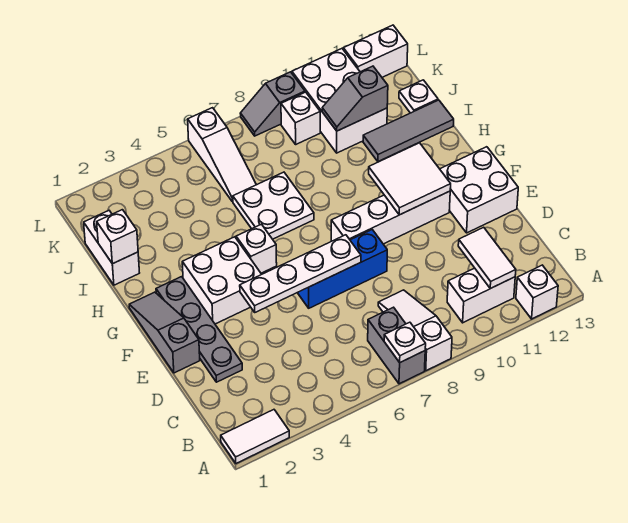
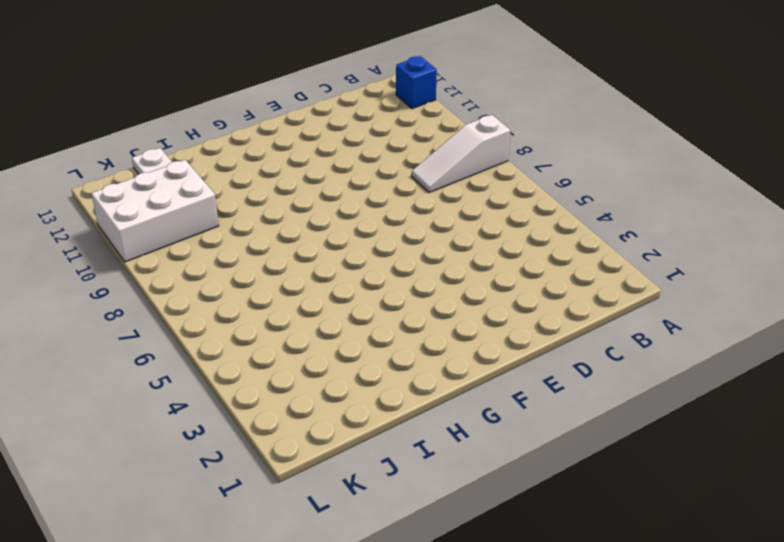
blue brick A12 level 1 -> white brick A12 level 1
none -> white tile A1:A2 level 1
none -> grey brick A7:B7 level 1
none -> white brick B10:B11 level 1

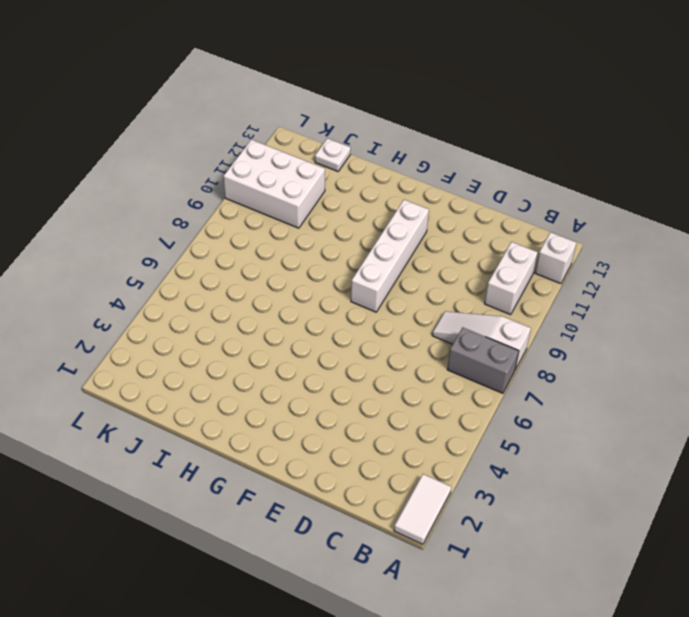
none -> grey plate D2:G2 level 1
none -> grey slope E1:G1 level 1 top E
none -> blue brick E6:E8 level 1

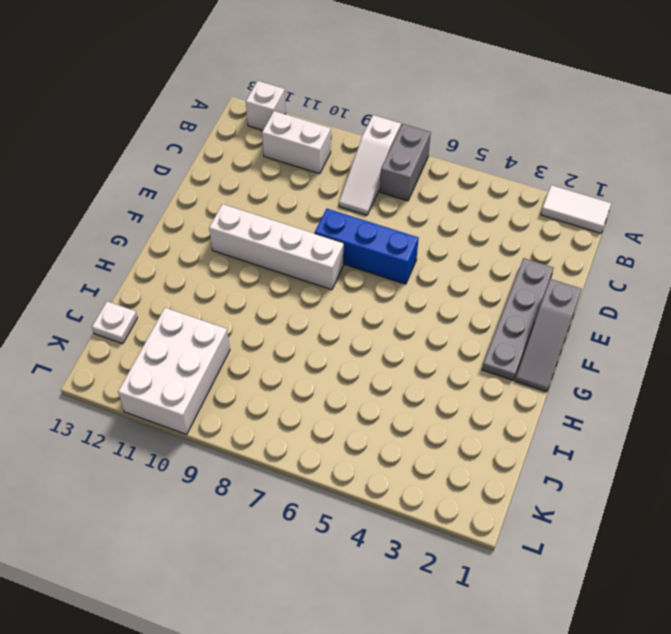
none -> white brick E12:F13 level 1
none -> white brick F3:G4 level 1
none -> white brick G5 level 1

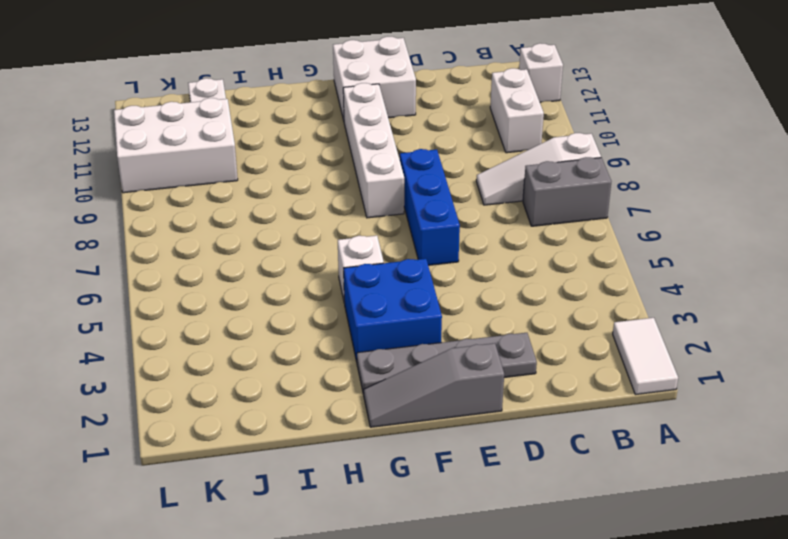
blue brick F3:G4 level 1 -> white brick F3:G4 level 1
none -> white plate H6:I7 level 1
none -> white brick I1:J1 level 1
none -> grey tile I11:I13 level 1

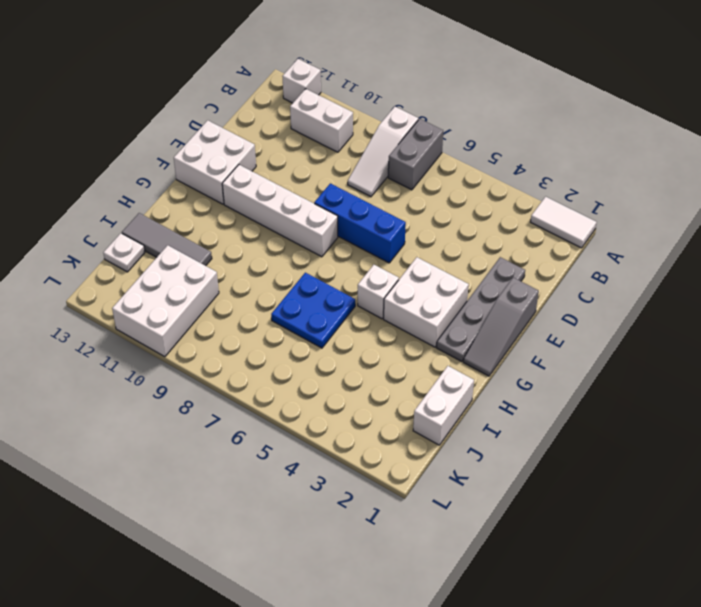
blue plate H6:I7 level 1 -> white plate H6:I7 level 1
none -> white slope J6:L6 level 1 top L
none -> white brick K9 level 1
none -> grey slope L8:L9 level 1 top 9

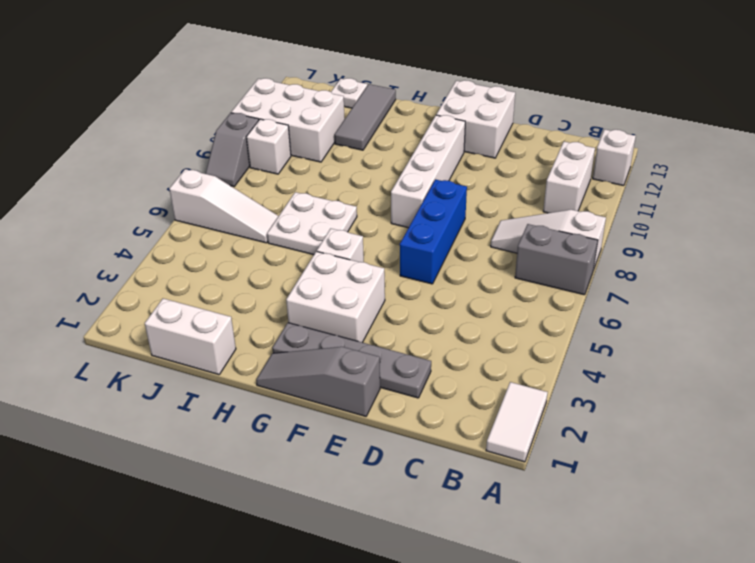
none -> white brick L12:L13 level 1
none -> white plate A7 level 2
none -> white tile B11:C11 level 2

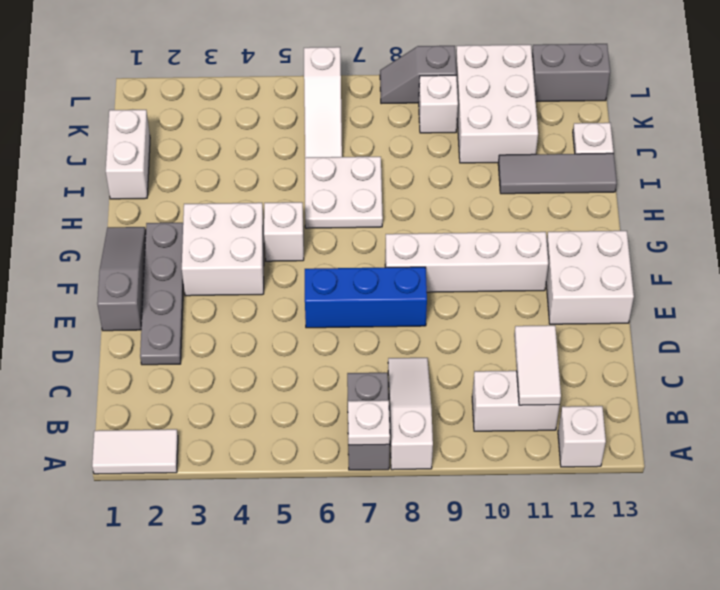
grey brick L12:L13 level 1 -> white brick L12:L13 level 1
none -> white plate E4:E7 level 2
none -> white tile F10:G11 level 2
none -> white brick I1 level 2

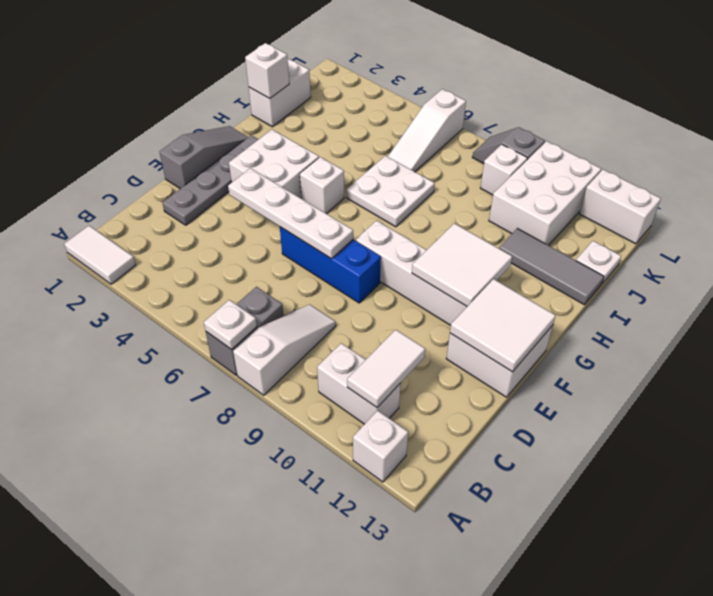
white tile E12:F13 level 2 -> none
none -> grey slope J10:J11 level 2 top 11

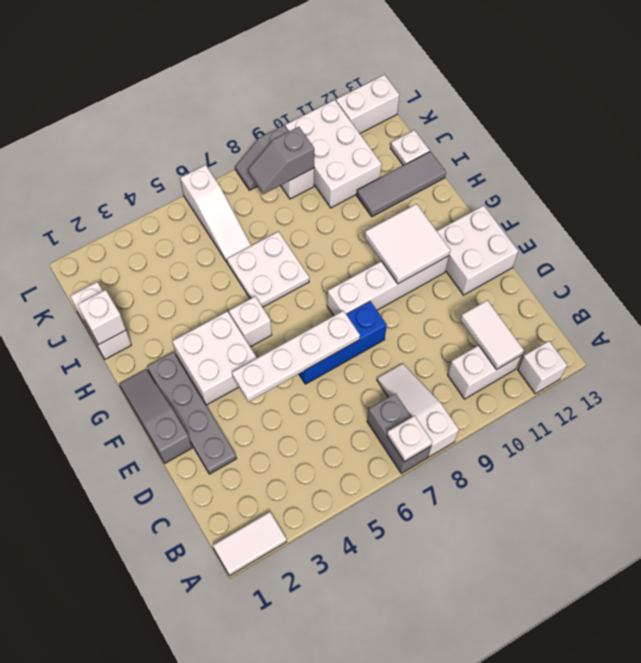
grey slope K8:K9 level 2 top 9 -> grey slope J10:J11 level 2 top 11

